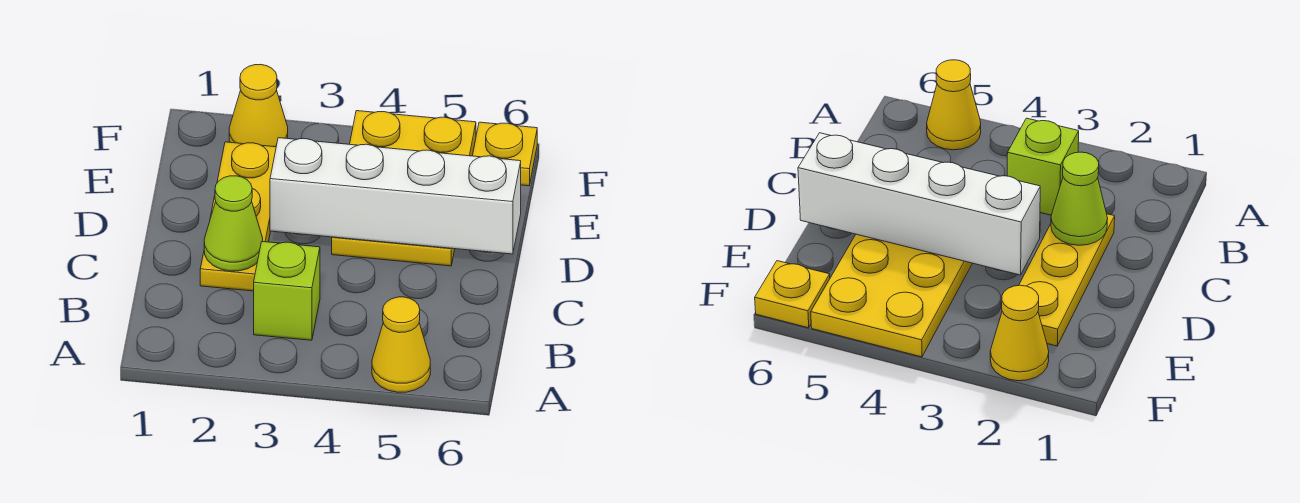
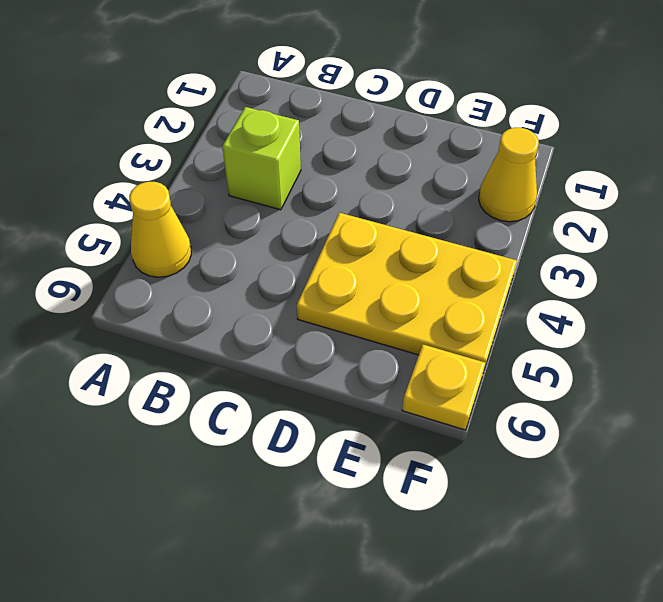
none -> yellow plate C2:E2 level 1
none -> lime cone C2 level 2

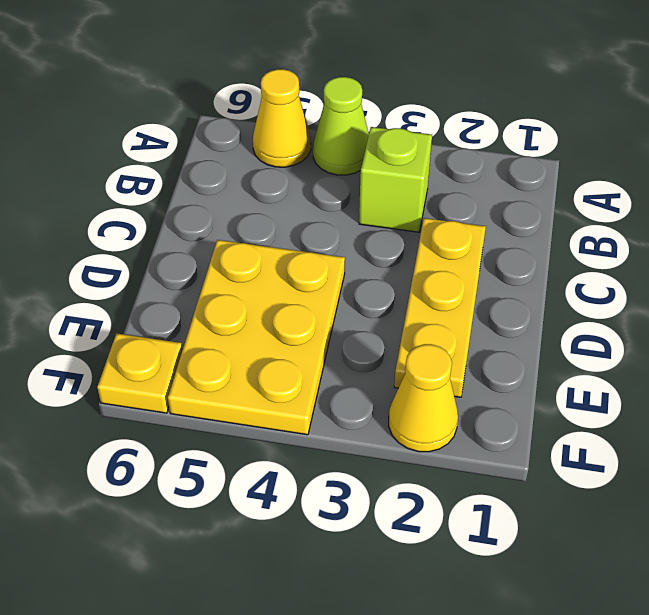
lime cone A4 level 1 -> lime cone C2 level 2
none -> white brick D3:D6 level 2

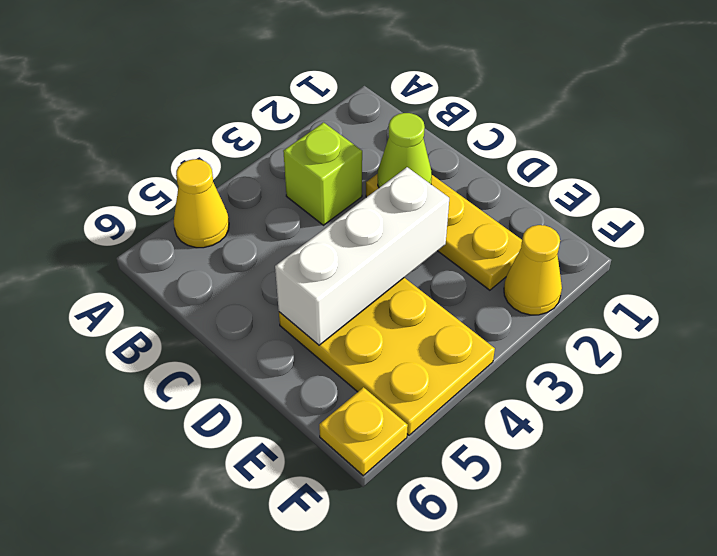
white brick D3:D5 level 2 -> white brick D3:D6 level 2

